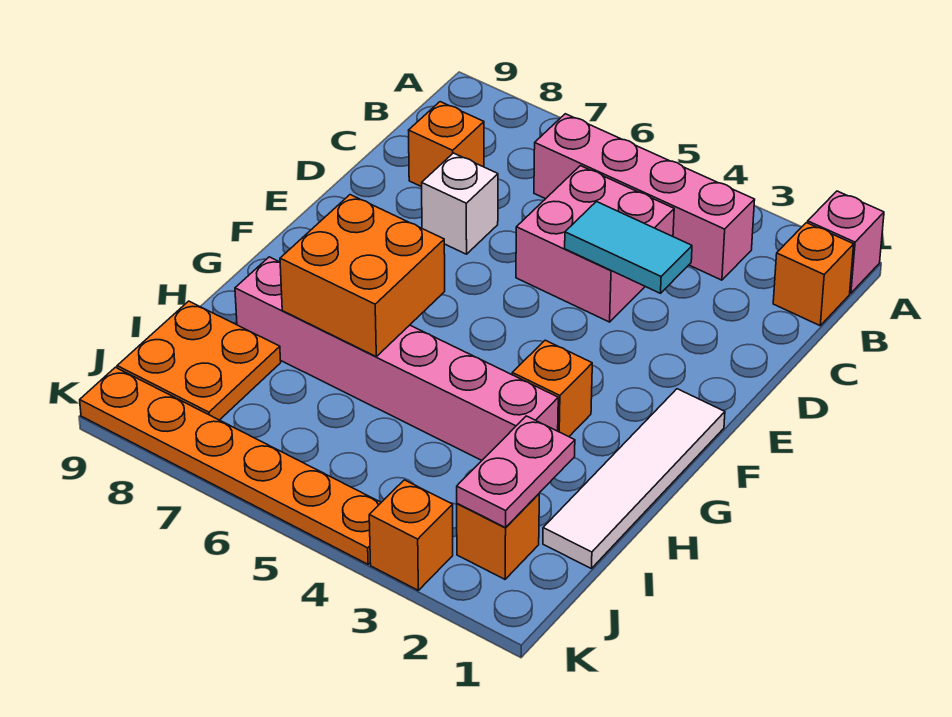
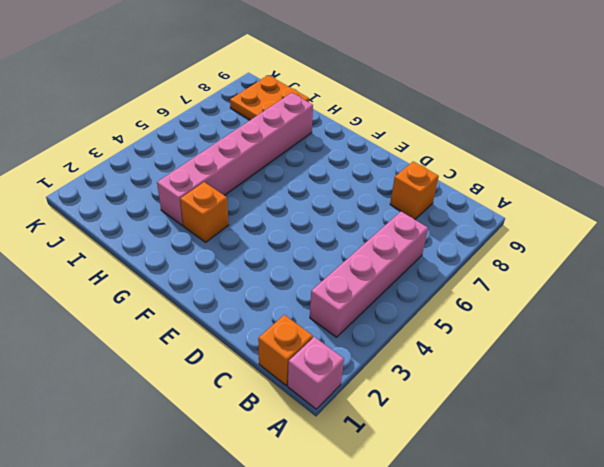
none -> pink brick C4:D5 level 1
none -> white brick D7 level 1
none -> white tile F1:I1 level 1

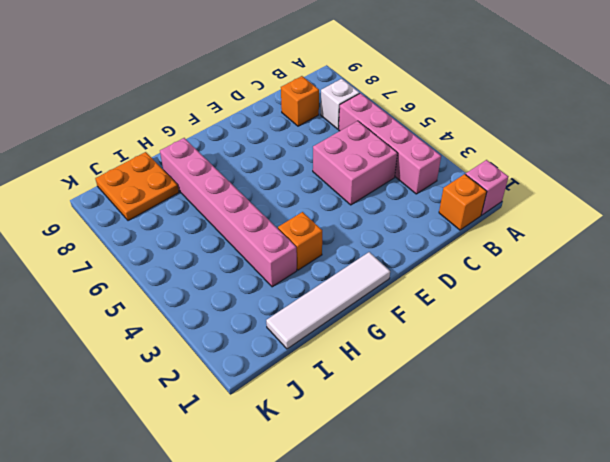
white brick B7 level 1 -> white brick D7 level 1
none -> orange brick J2 level 1
none -> orange brick K3 level 1
none -> orange plate K4:K9 level 1

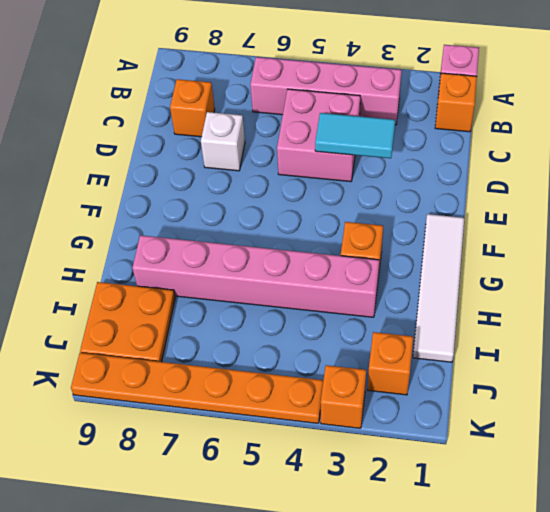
none -> orange brick G6:H7 level 2
none -> pink plate I2:J2 level 2

